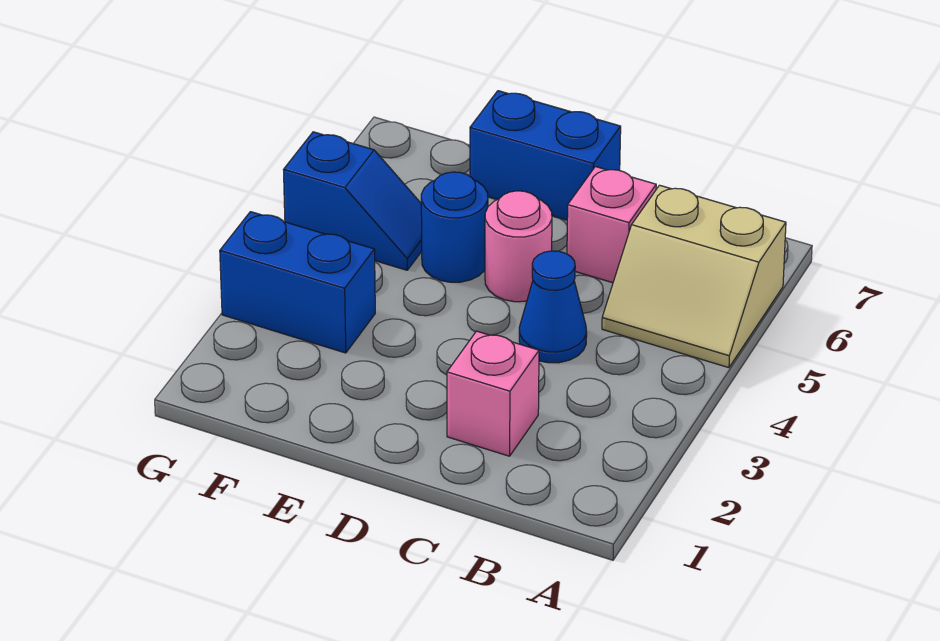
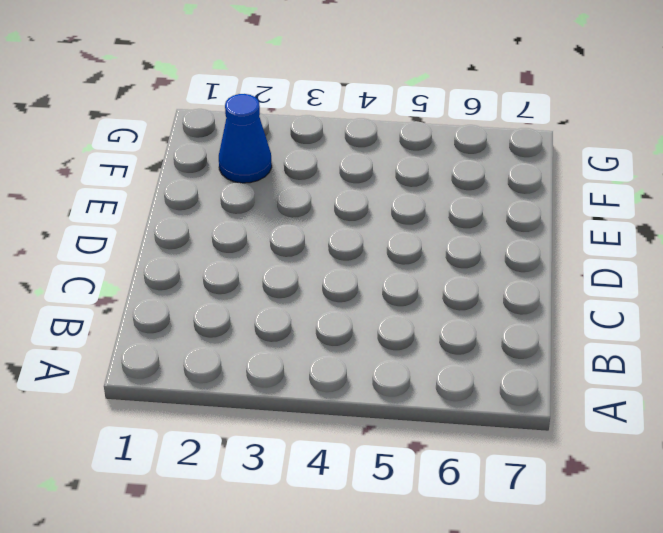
blue cone F2 level 1 -> blue cone C4 level 1
none -> tan slope A5:B6 level 1 top 6
none -> pink brick C2 level 1

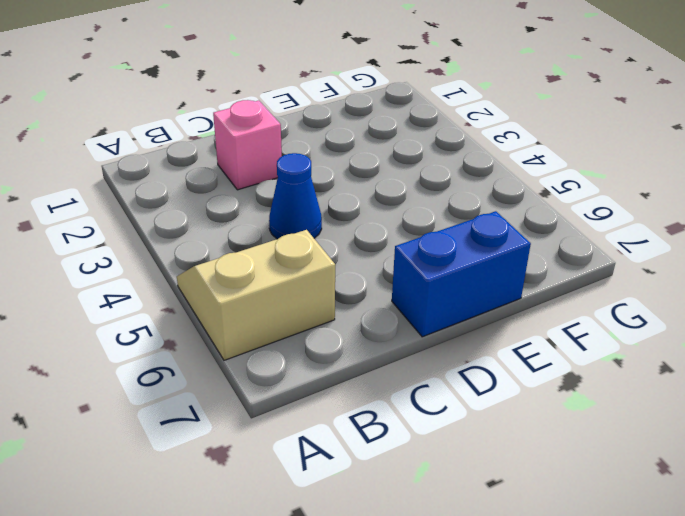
none -> pink brick C6 level 1
none -> pink round brick D5 level 1

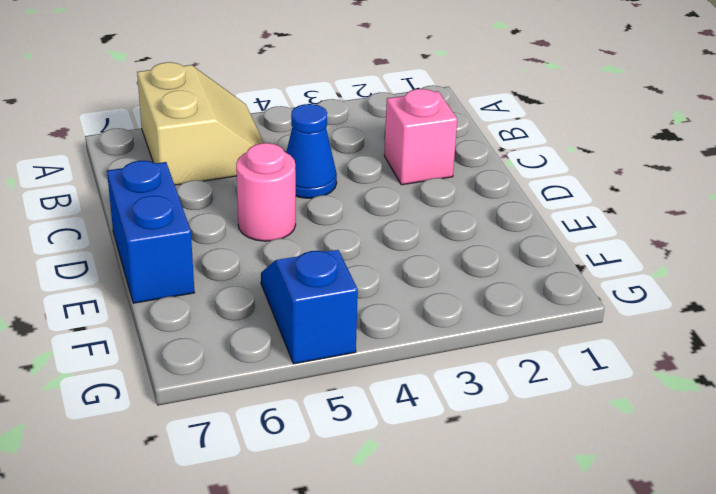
none -> pink brick C6 level 1
none -> blue round brick E5 level 1

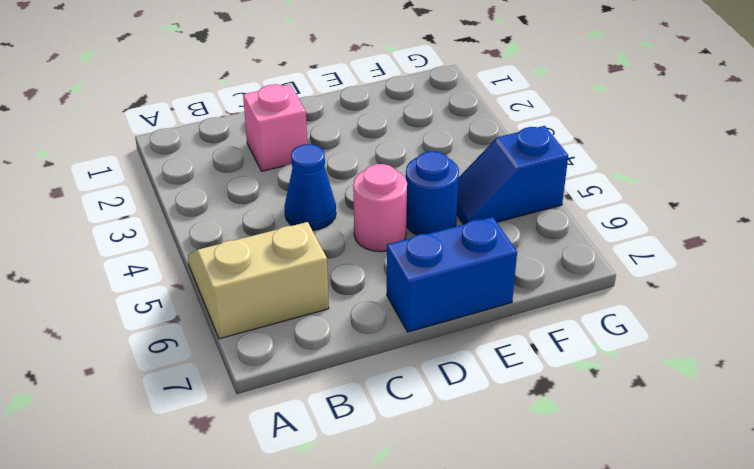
none -> pink brick C6 level 1
none -> blue brick F3:G3 level 1

